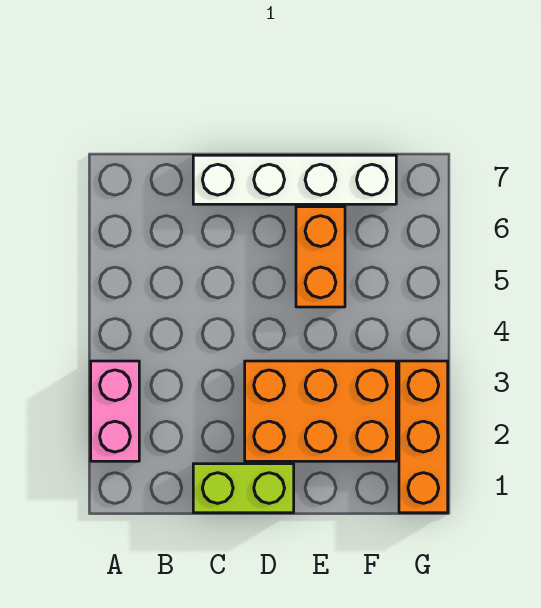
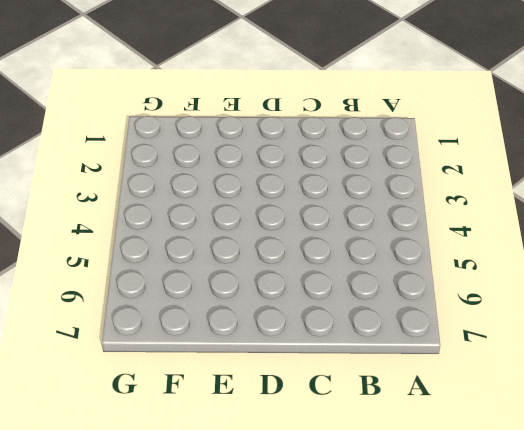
none -> pink brick A2:A3 level 1
none -> lime brick C1:D1 level 1

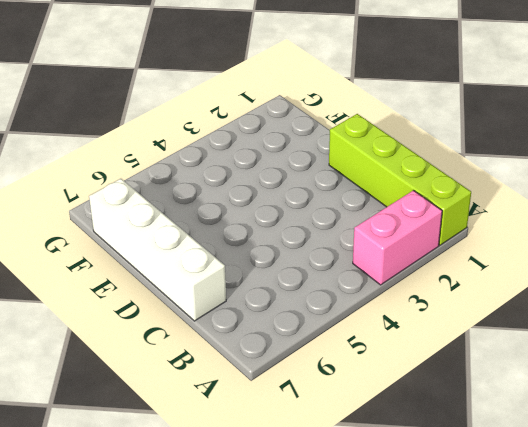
lime brick A1:D1 level 1 -> lime brick C1:D1 level 1
none -> orange brick D2:F3 level 1
none -> orange brick E5:E6 level 1

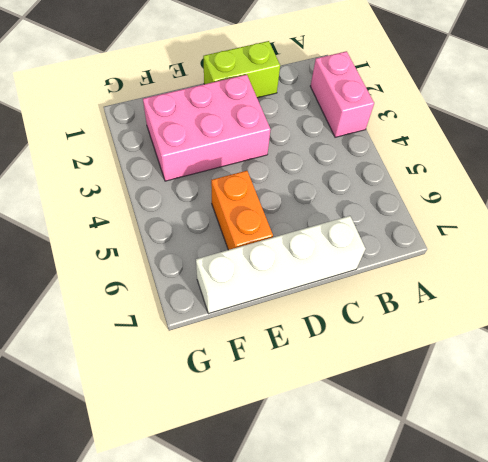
pink brick D2:F3 level 1 -> orange brick D2:F3 level 1
none -> orange brick G1:G3 level 1

